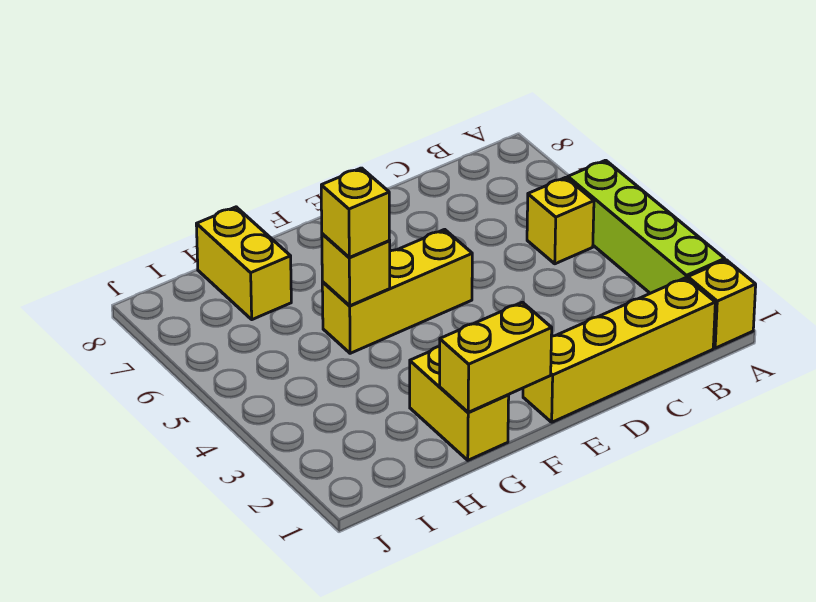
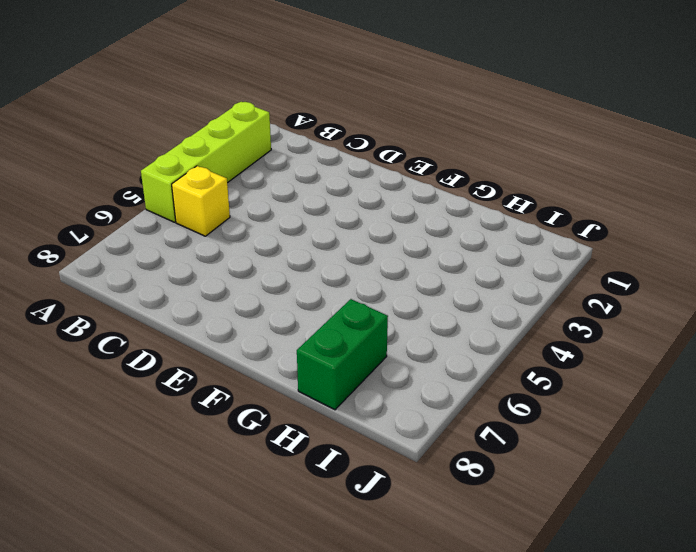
green brick H7:H8 level 1 -> yellow brick H7:H8 level 1
none -> yellow brick A1 level 1
none -> yellow brick B1:E1 level 1

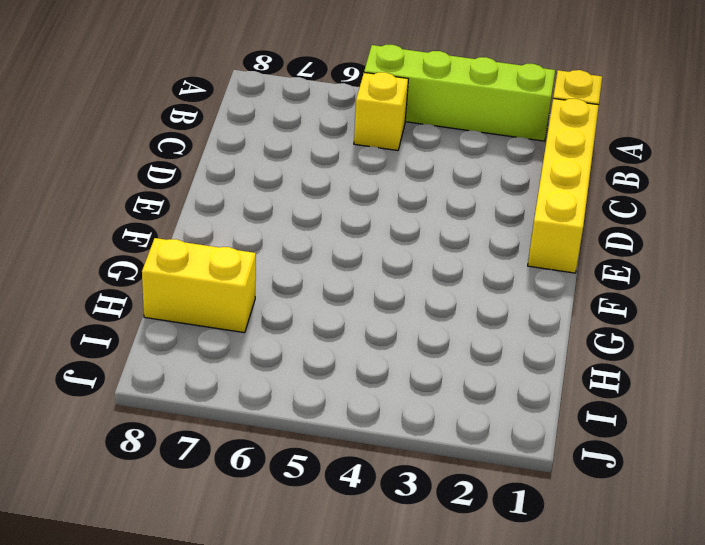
none -> yellow brick E5:G5 level 1
none -> yellow brick G1:G2 level 1

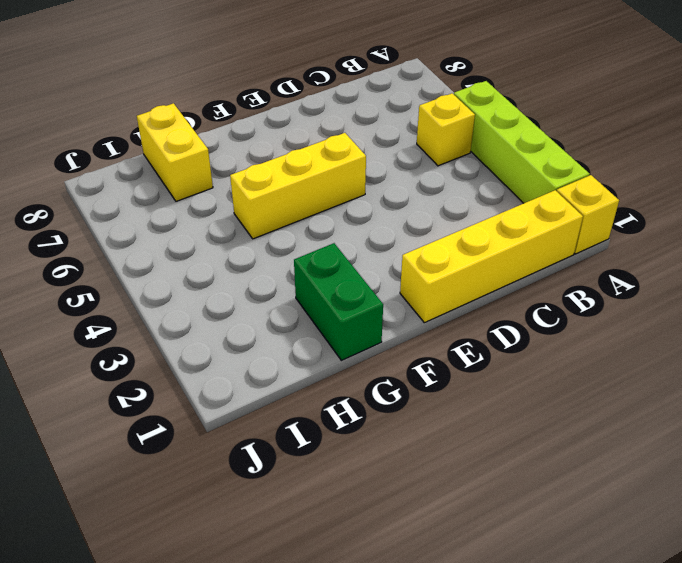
green brick G1:G2 level 1 -> yellow brick G1:G2 level 1
none -> yellow brick F1:G1 level 2
none -> yellow brick G5 level 2

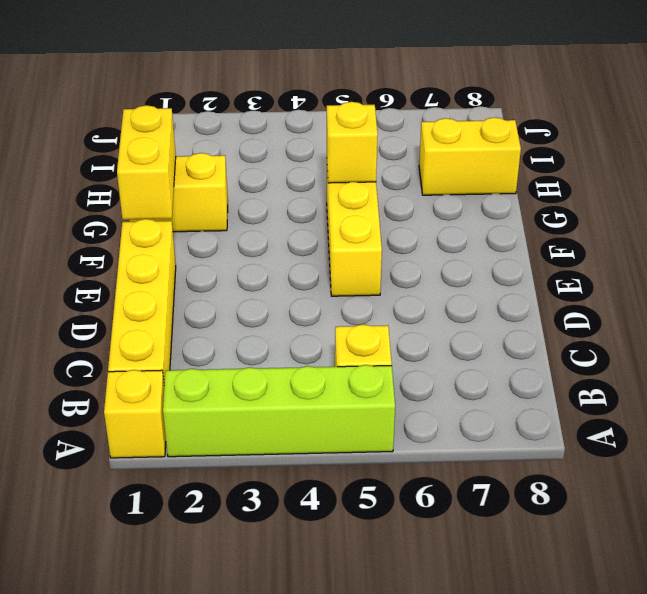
none -> yellow brick G5 level 3

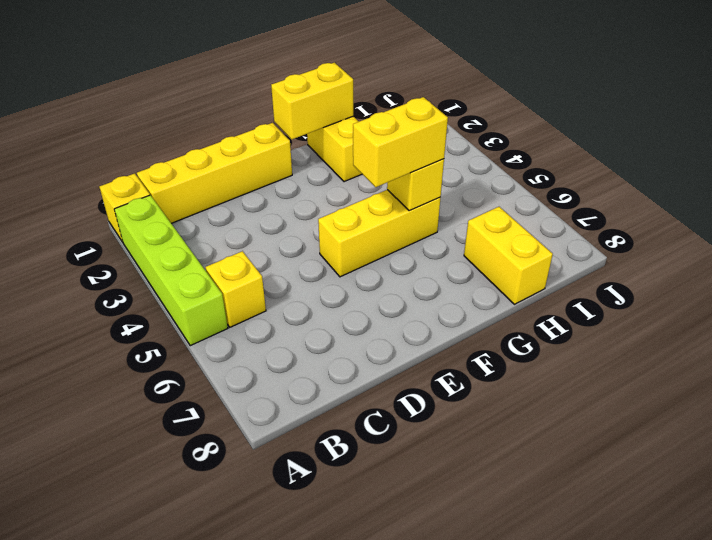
yellow brick F5:G5 level 3 -> yellow brick G5 level 3

